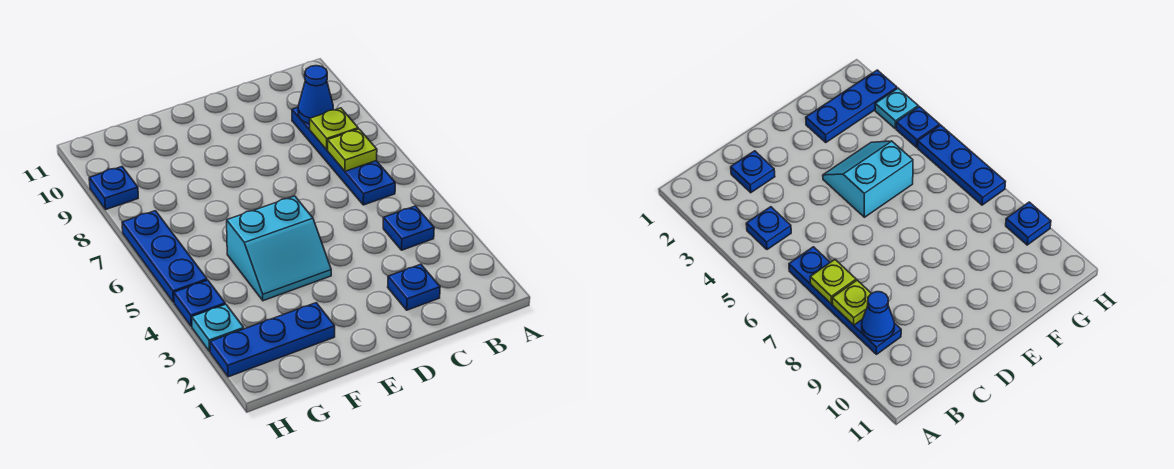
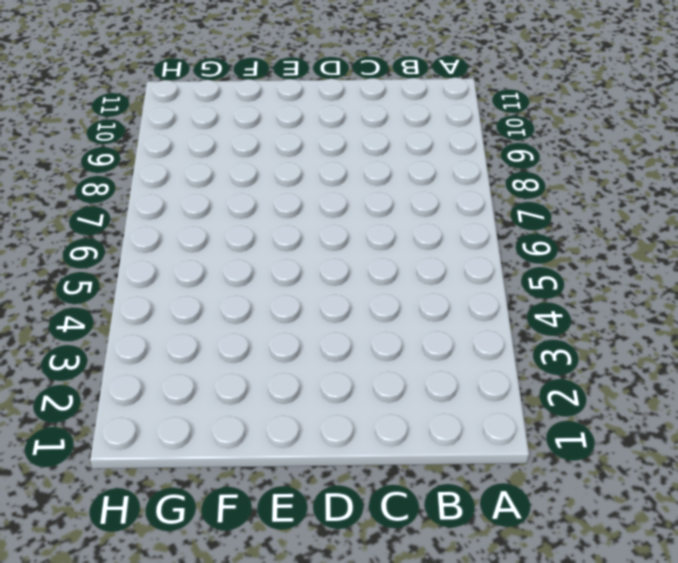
none -> blue plate B4 level 1
none -> blue plate B6:B9 level 1
none -> blue plate C2 level 1

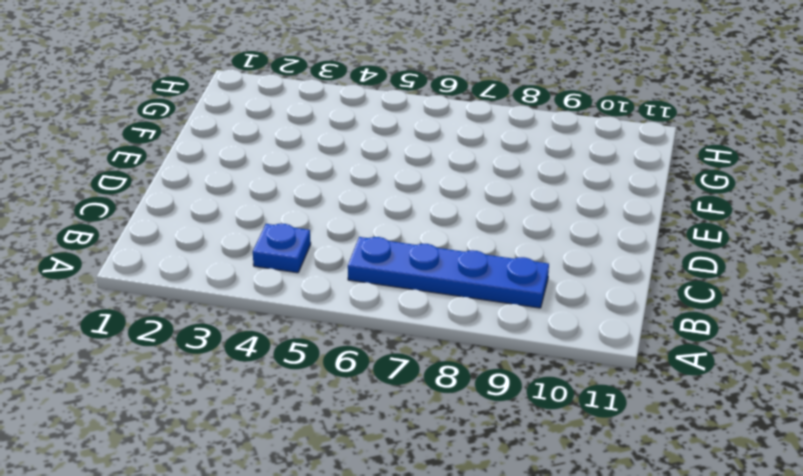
none -> blue plate C2 level 1
none -> cyan slope E4:F5 level 1 top 5
none -> blue plate F2:H2 level 1

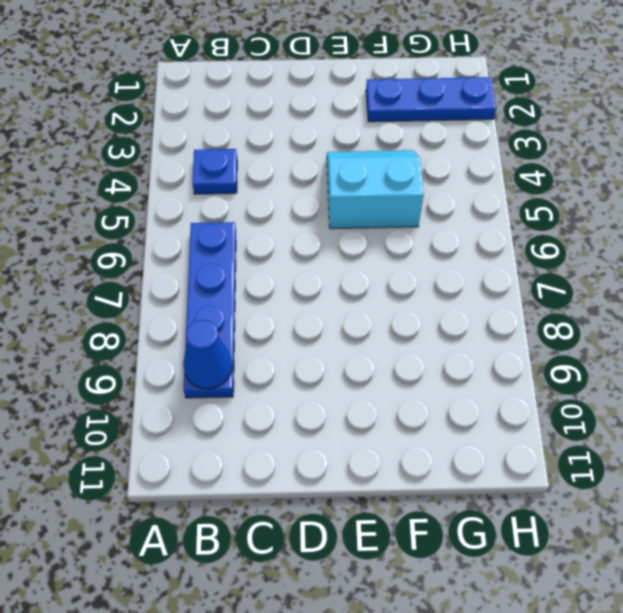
none -> blue plate C2 level 1
none -> cyan plate H3 level 1
none -> blue plate H4 level 1

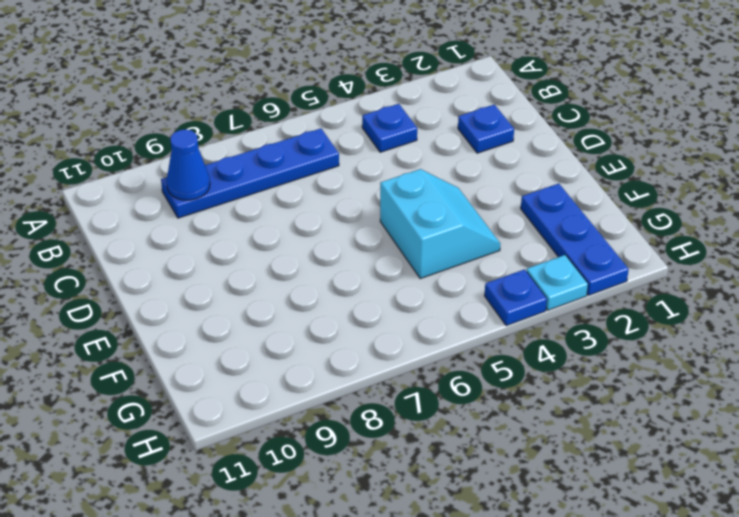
none -> blue plate H5:H7 level 1
none -> blue plate H9 level 1
none -> lime plate B7 level 2

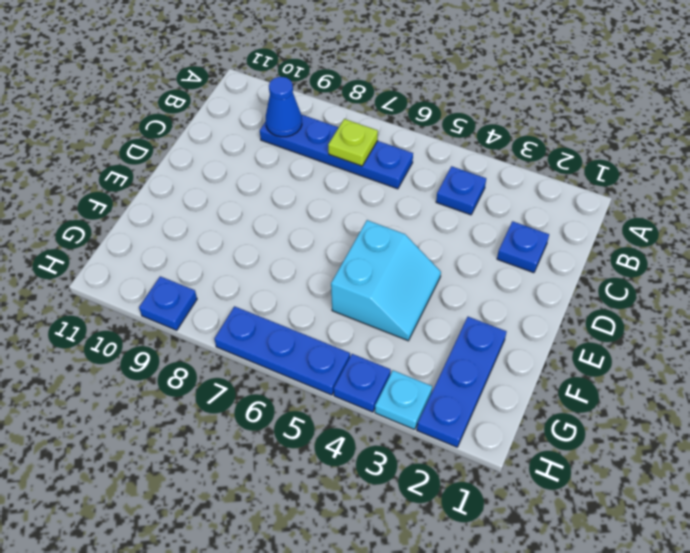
none -> lime plate B8 level 2

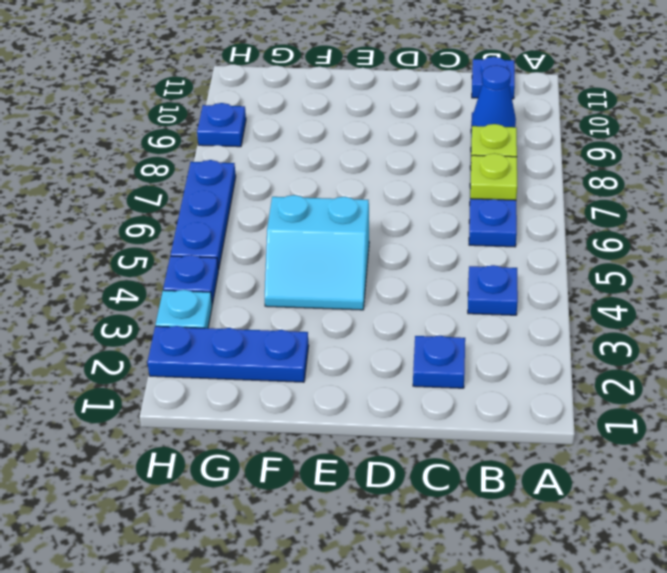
blue plate B11 level 1 -> none

